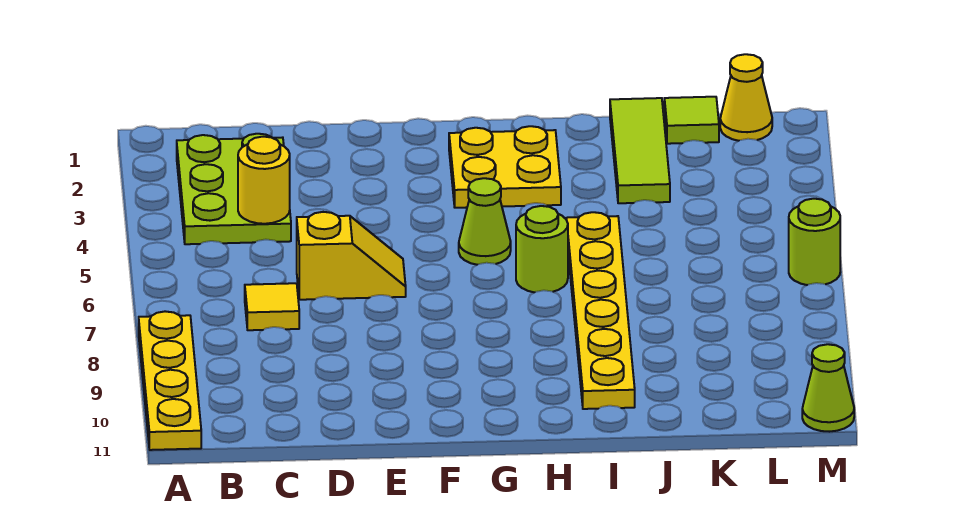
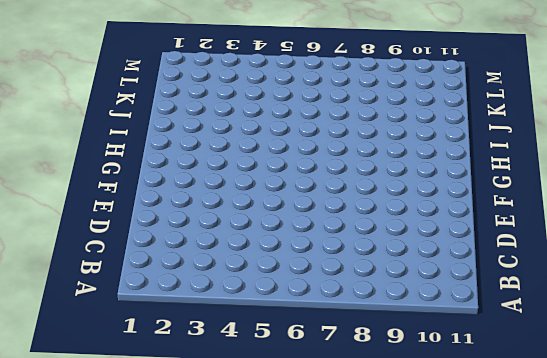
none -> yellow plate A8:A11 level 1
none -> lime plate B2:C4 level 1
none -> yellow tile C7 level 1

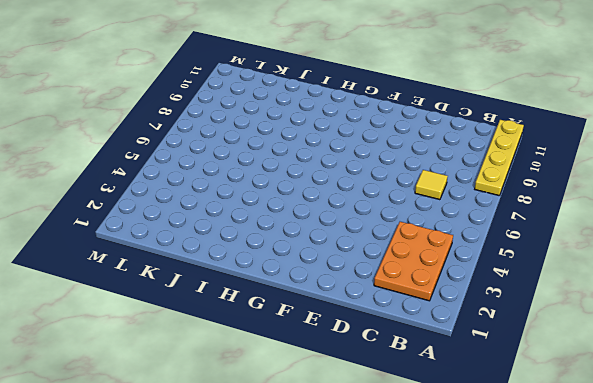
orange plate B2:C4 level 1 -> lime plate B2:C4 level 1
none -> yellow slope D6:E6 level 1 top D
none -> yellow plate G2:H3 level 1
none -> lime cone G5 level 1

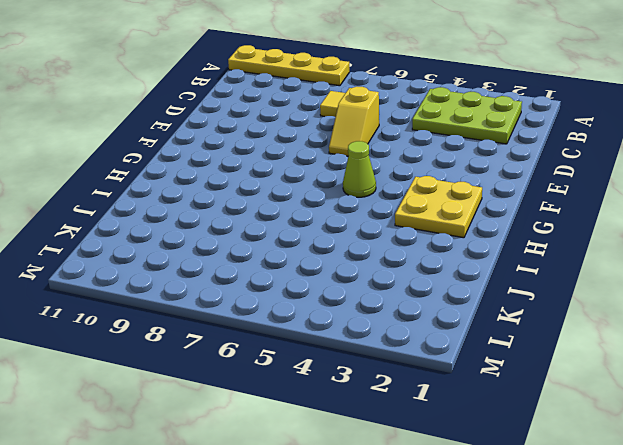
none -> lime round brick H6 level 1
none -> yellow plate I5:I10 level 1
none -> lime tile J1:J3 level 1

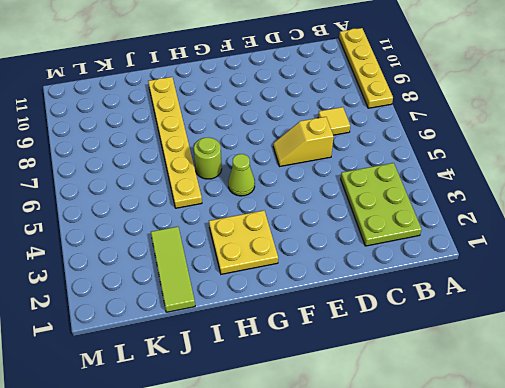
none -> lime tile K1 level 1
none -> yellow cone L1 level 1
none -> lime round brick M6 level 1

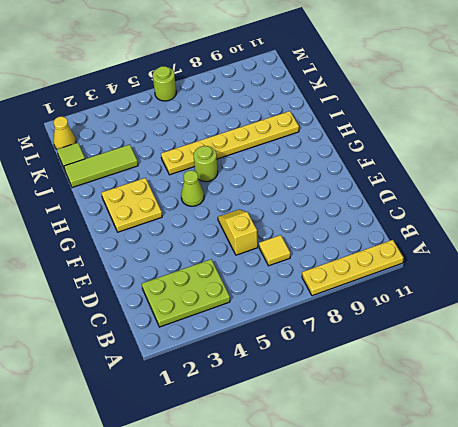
none -> lime cone M11 level 1
none -> yellow round brick C4 level 2

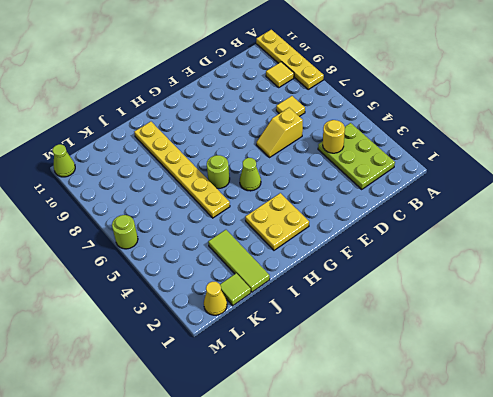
yellow tile B9 level 1 -> none

